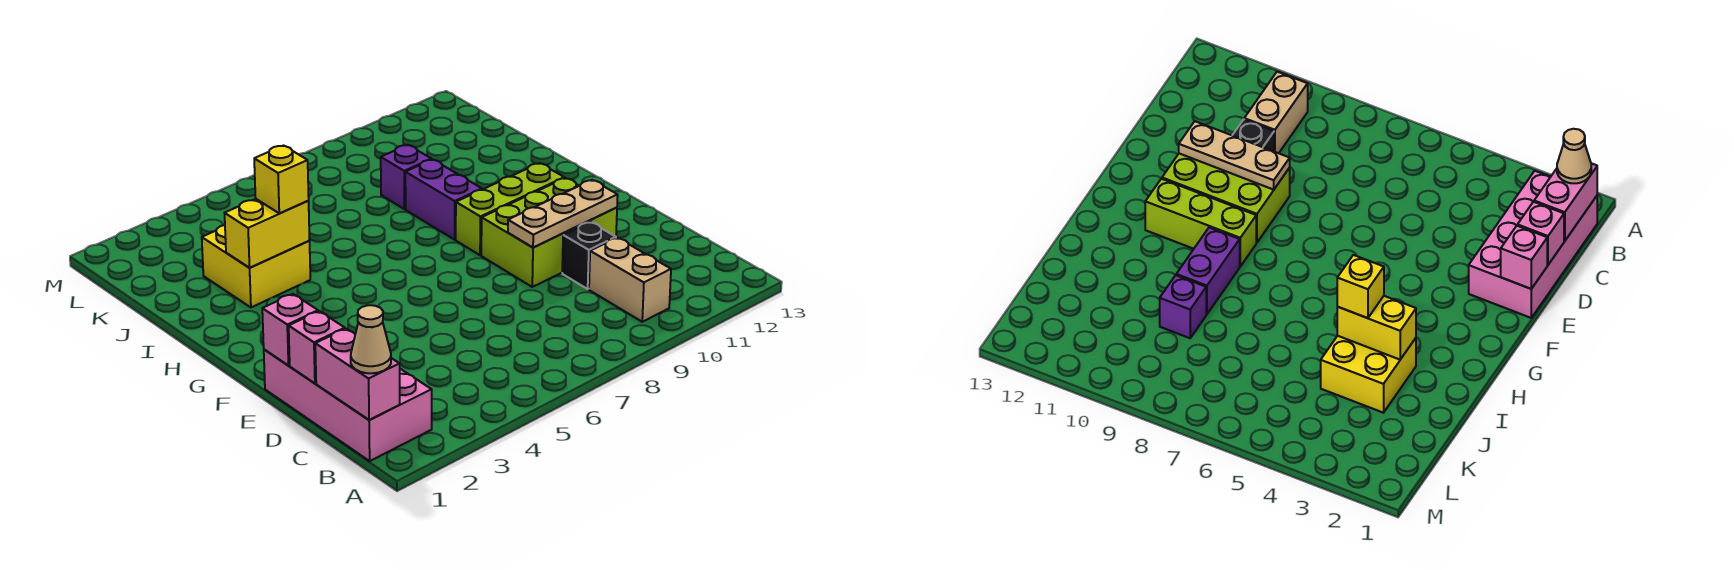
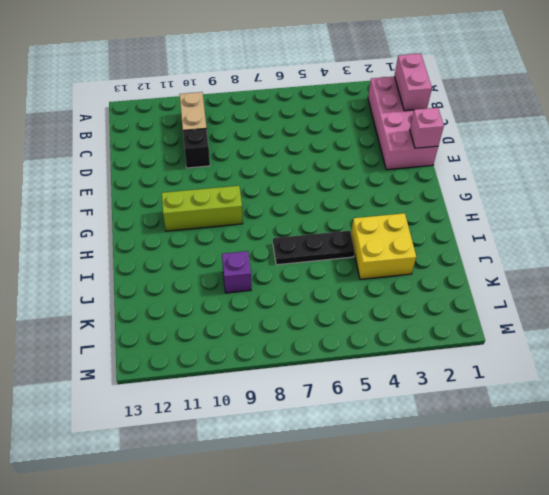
black plate I5:I7 level 1 -> none
none -> lime brick E9:F11 level 1
none -> purple brick H9:I9 level 1
none -> pink brick D1 level 2

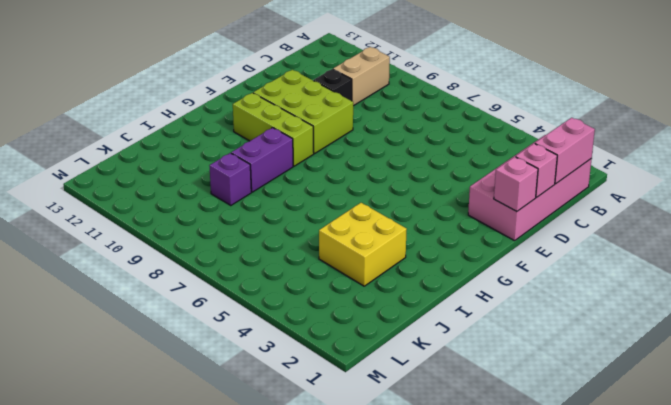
none -> tan plate E9:E11 level 2
none -> yellow brick I3:I4 level 2
none -> tan cone B1 level 3

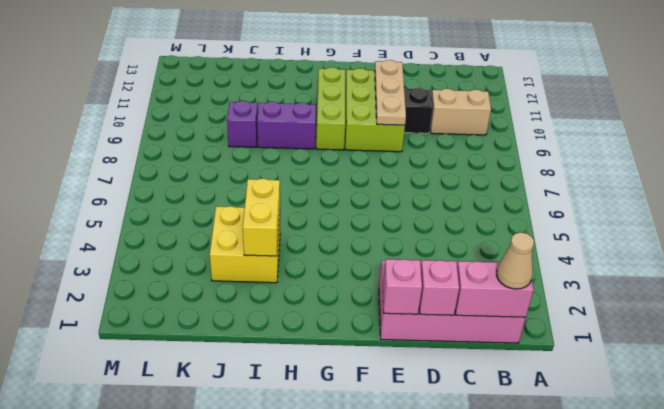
none -> yellow brick I4 level 3

